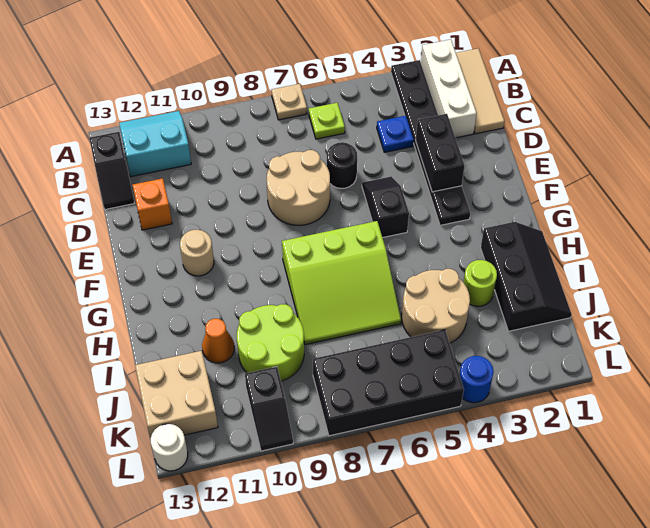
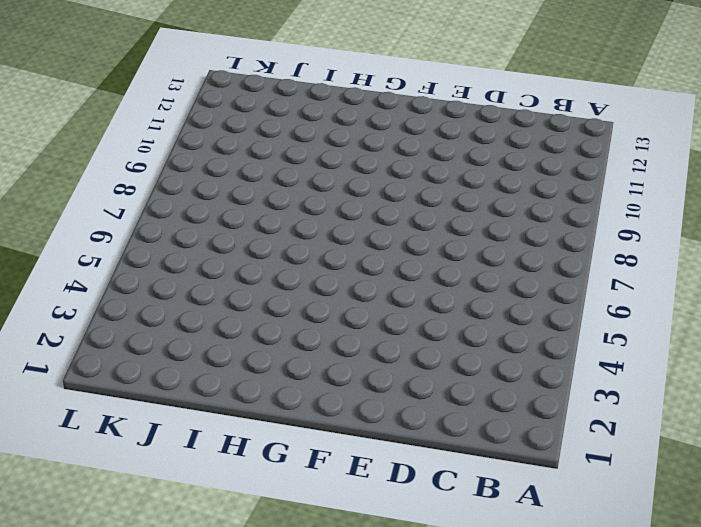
none -> tan tile A1:C1 level 1
none -> white brick A2:C2 level 1
none -> black plate A3:F3 level 1

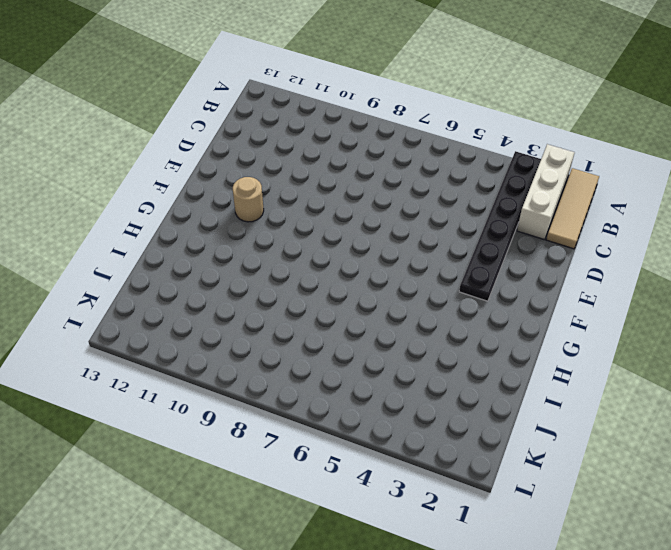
none -> tan plate A7 level 1
none -> cyan slope A11:B12 level 1 top B
none -> lime plate B6 level 1

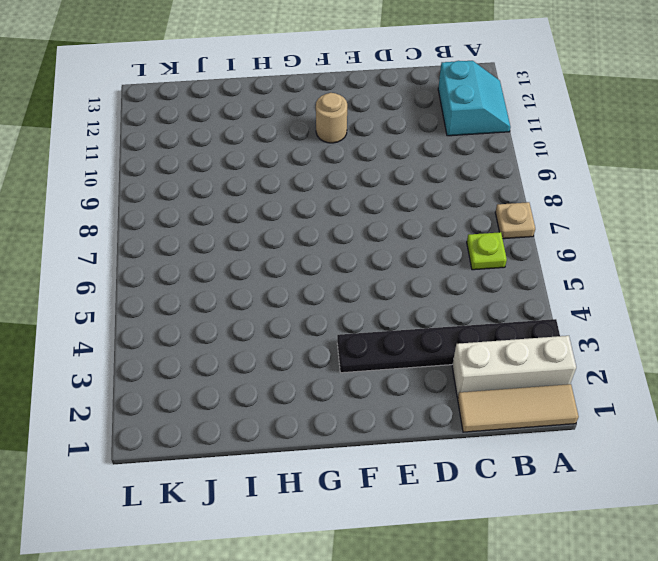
none -> black slope B13:C13 level 1 top B
none -> blue plate C4 level 1
none -> black round brick D6 level 1

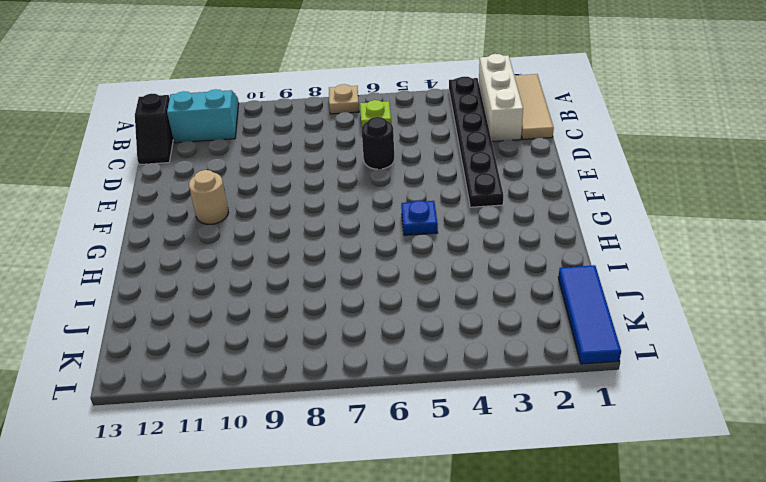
blue plate G5 level 1 -> blue plate C4 level 1
blue tile J1:L1 level 1 -> black slope H1:J2 level 1 top 2
none -> tan round brick D7:E8 level 1
none -> orange brick D12 level 1
none -> black slope E5:F5 level 1 top F

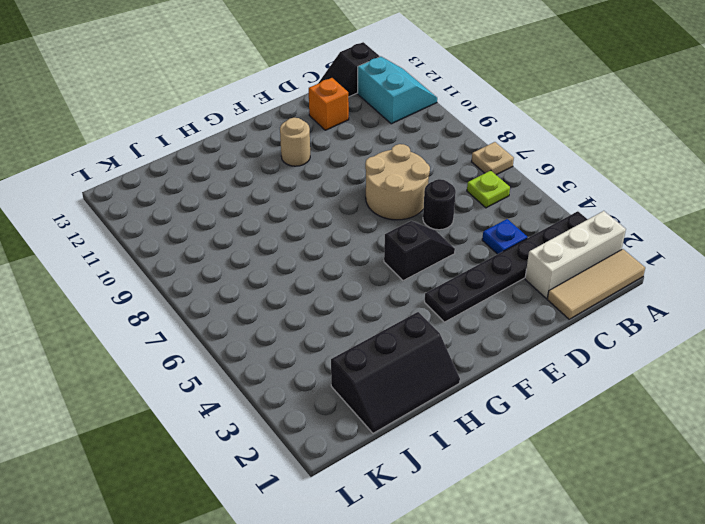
none -> lime slope G6:I8 level 1 top G
none -> lime round brick I3 level 1
none -> tan round brick I4:J5 level 1

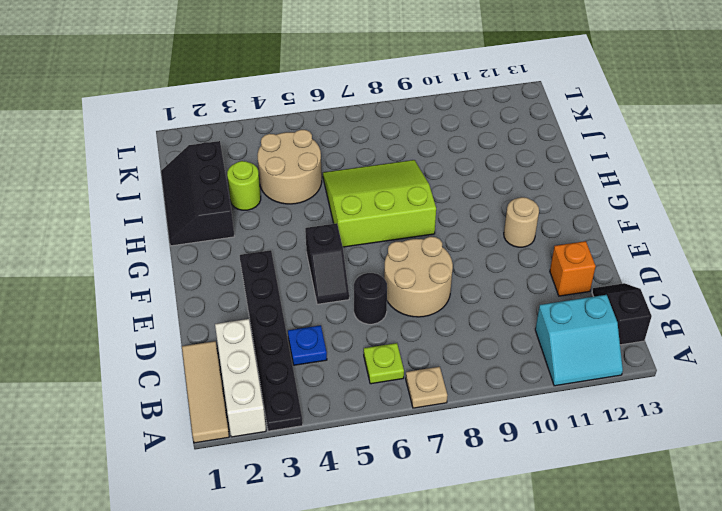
none -> lime round brick I9:J10 level 1
none -> orange cone I11 level 1
none -> tan brick J12:K13 level 1

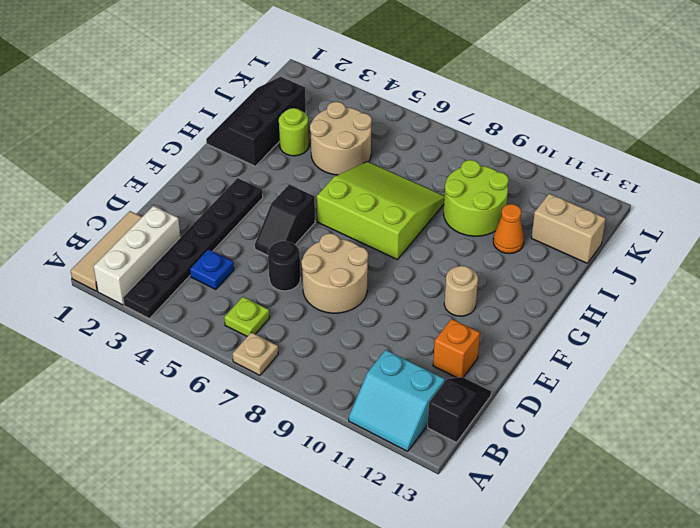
tan brick J12:J13 level 1 -> tan brick J12:K13 level 1
none -> black brick K5:L8 level 1
none -> black slope K10:L10 level 1 top K
none -> blue round brick L4 level 1

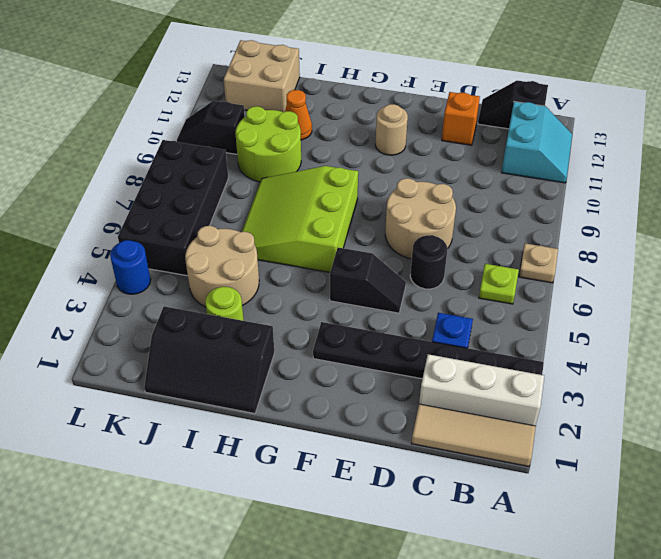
none -> white round brick L13 level 1
none -> black brick D3:E3 level 2

